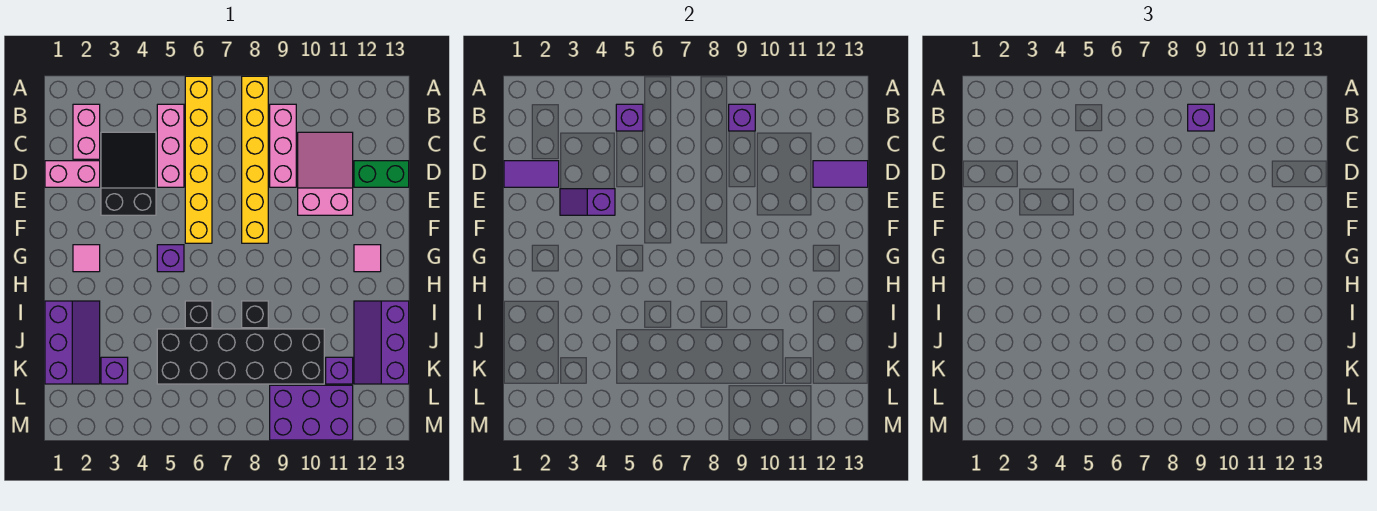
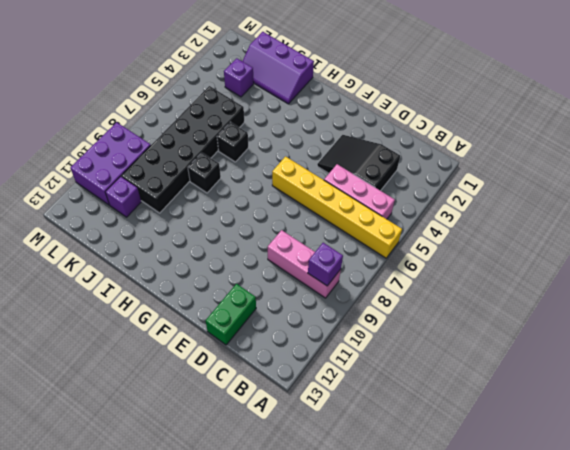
black slope C3:E4 level 1 top C -> black slope C3:E4 level 1 top E
none -> yellow brick A8:F8 level 1
none -> pink brick B2:C2 level 1
none -> pink slope C10:E11 level 1 top E

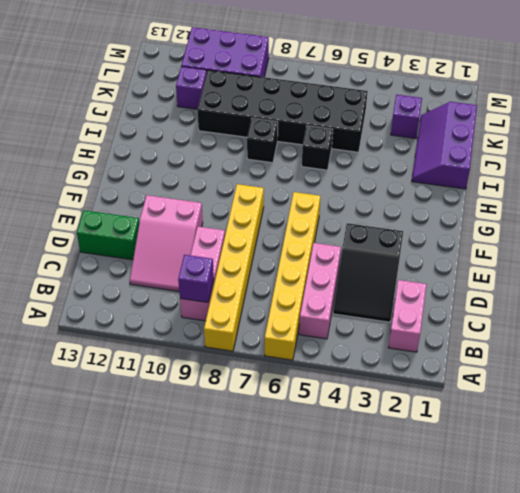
none -> pink brick D1:D2 level 1
none -> pink tile G2 level 1
none -> purple brick G5 level 1

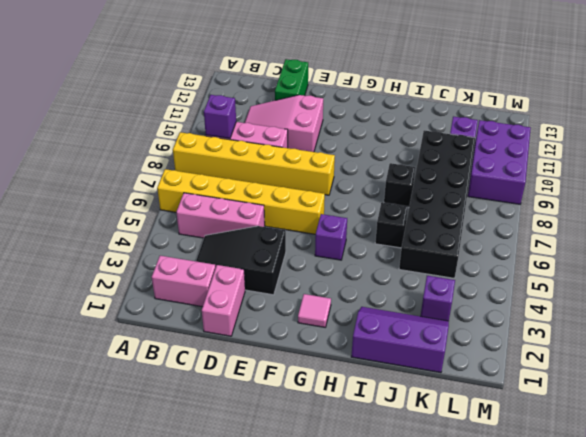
none -> pink tile G12 level 1
none -> purple slope I12:K13 level 1 top 13
none -> purple brick B5 level 2

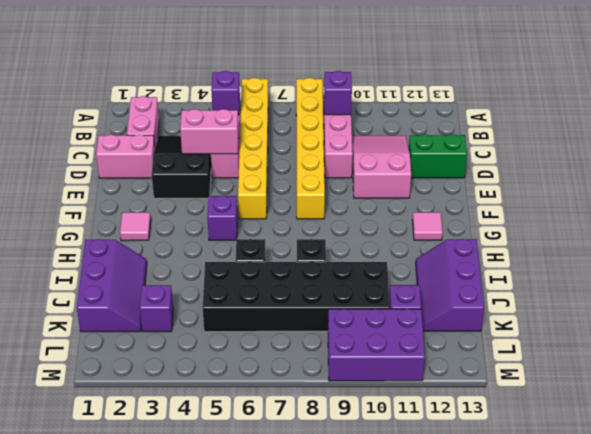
pink brick D4:D5 level 2 -> none
none -> purple tile D1:D2 level 2
none -> purple tile D12:D13 level 2
none -> purple slope E3:E4 level 2 top 4

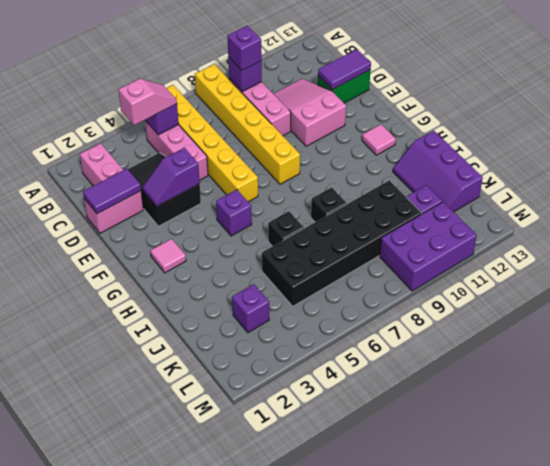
pink slope B4:B5 level 3 top 4 -> none
none -> purple slope I1:K2 level 1 top 1

